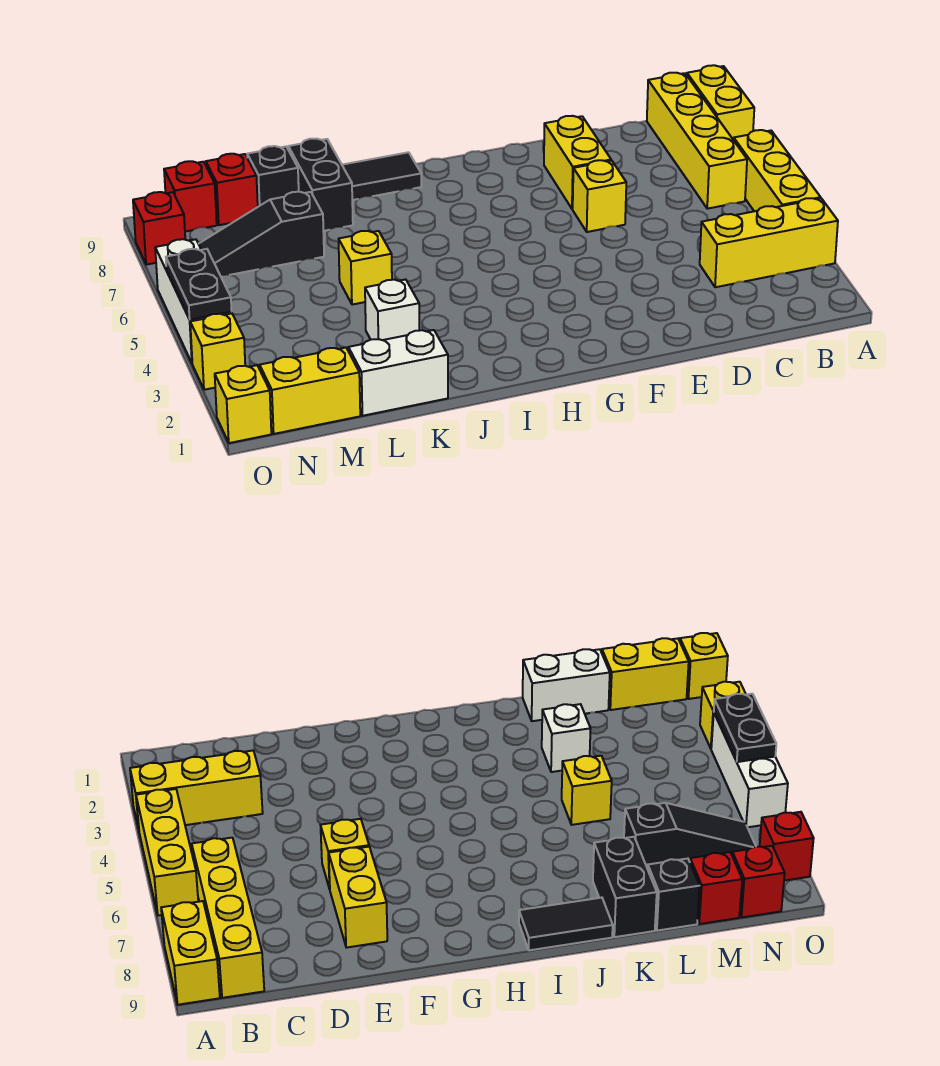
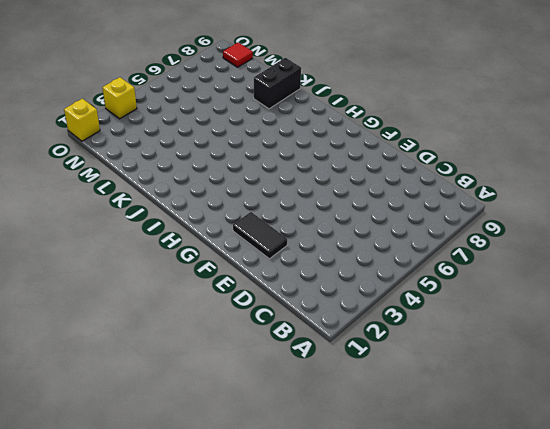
black tile E2:F2 level 1 -> black tile I9:J9 level 1
red tile N9 level 1 -> red brick N9 level 1
none -> yellow brick A3:C3 level 1
none -> yellow brick A4:A6 level 1
none -> yellow brick A8:A9 level 1

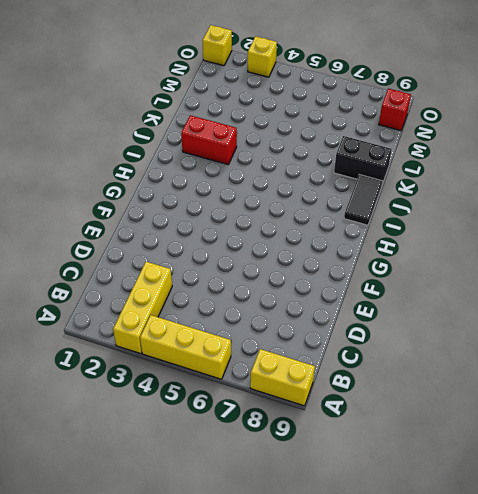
red brick J2:J3 level 1 -> none
none -> yellow brick B6:B9 level 1
none -> yellow brick E6 level 1
none -> yellow brick E7:E8 level 1

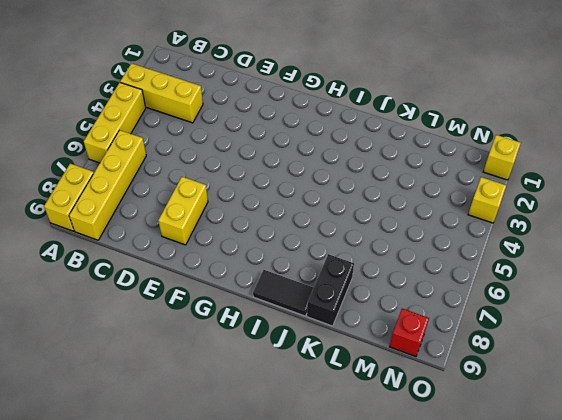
none -> yellow brick E6 level 1
none -> white brick K1:L1 level 1
none -> white brick K3 level 1

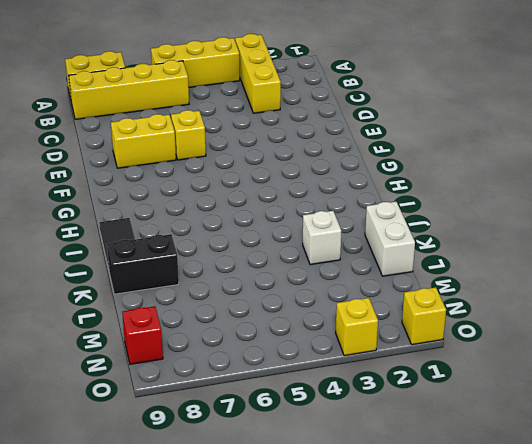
none -> yellow brick K5 level 1
none -> black slope L7:N7 level 1 top L
none -> black brick L9 level 1

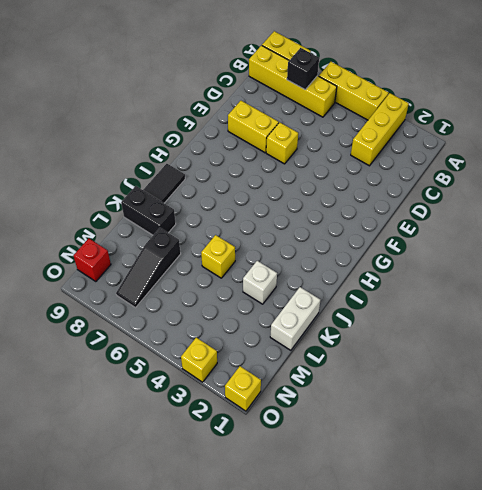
black brick B7 level 2 -> black brick L9 level 1
none -> yellow brick M1:N1 level 1
none -> red brick M9 level 1
none -> white brick O4:O6 level 1

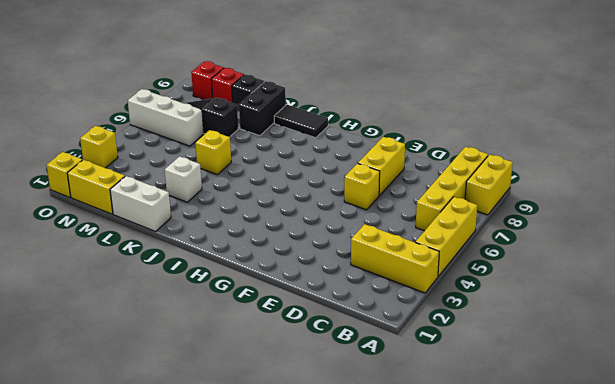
white brick M6:O6 level 1 -> white brick O4:O6 level 1
none -> red brick O8 level 1
none -> black plate O4:O5 level 2

